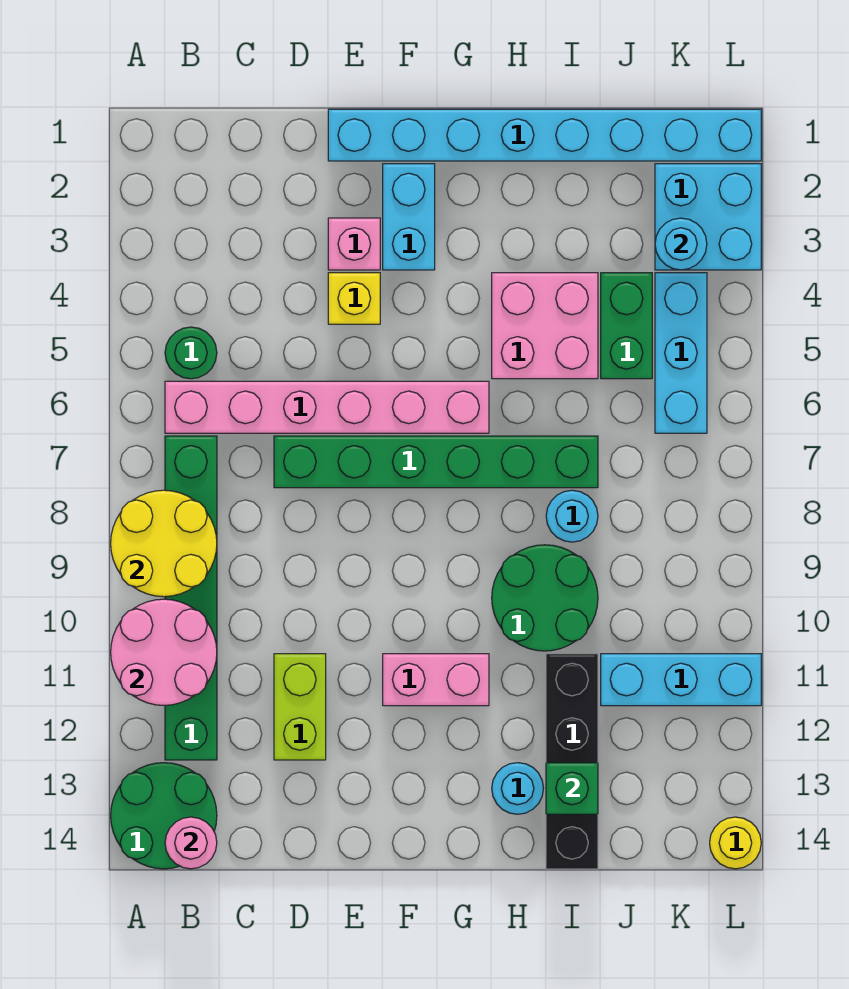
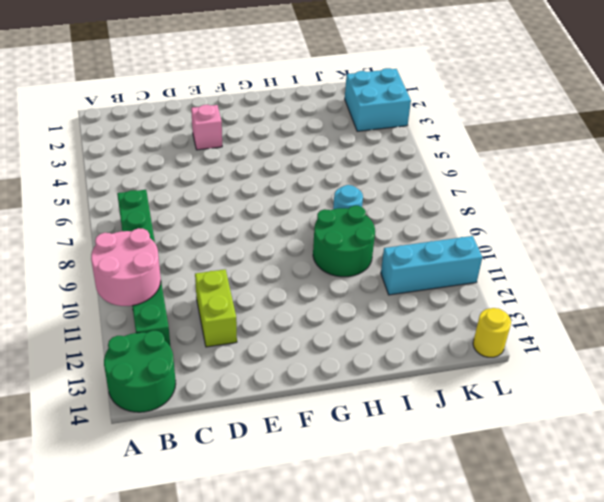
none -> green round brick B5 level 1
none -> pink brick B6:G6 level 1
none -> green brick D7:I7 level 1

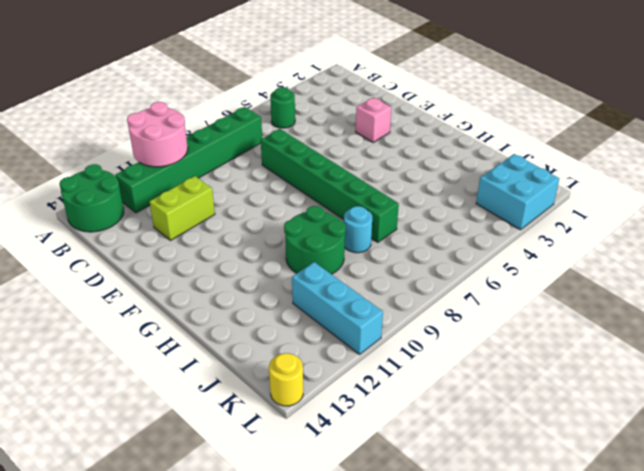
none -> pink brick B6:G6 level 1
none -> cyan brick E1:L1 level 1
none -> yellow brick E4 level 1

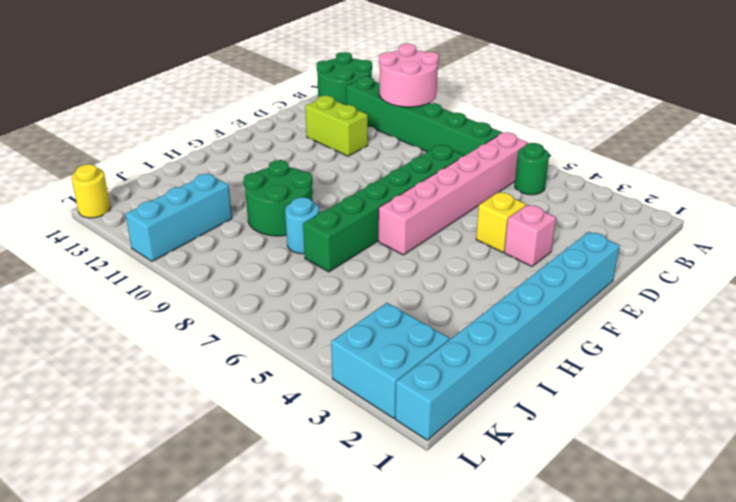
none -> cyan brick F2:F3 level 1
none -> pink brick F11:G11 level 1
none -> pink brick H4:I5 level 1

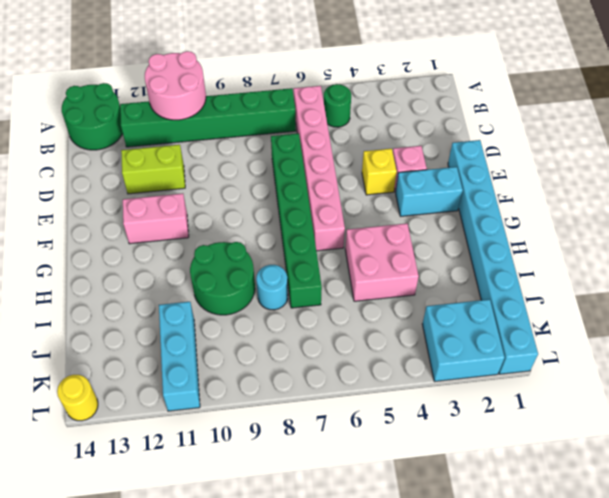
pink brick F11:F12 level 1 -> pink brick F11:G11 level 1
none -> cyan round brick H13 level 1
none -> black brick I11:I14 level 1
none -> green brick J4:J5 level 1

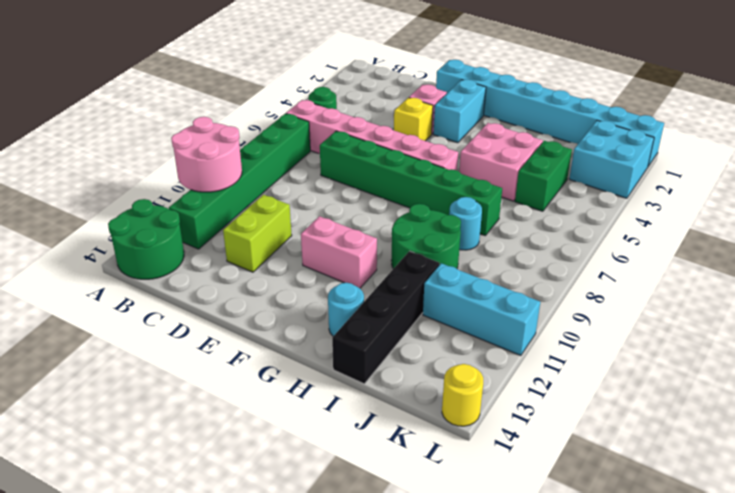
none -> cyan brick K4:K6 level 1
none -> yellow round brick A8:B9 level 2
none -> pink round brick B14 level 2

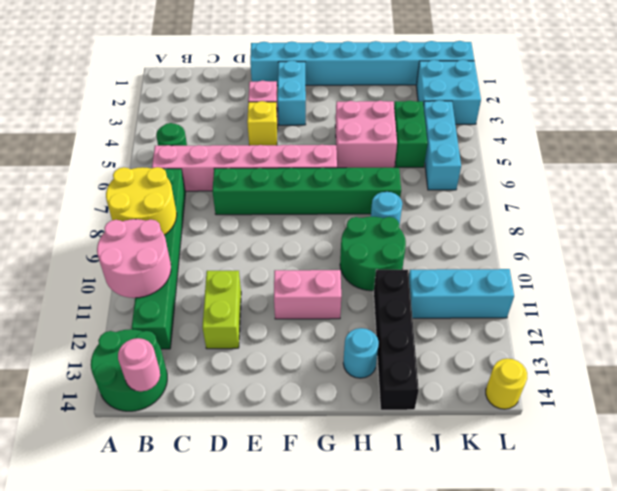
none -> green brick I13 level 2
none -> cyan round brick K3 level 2

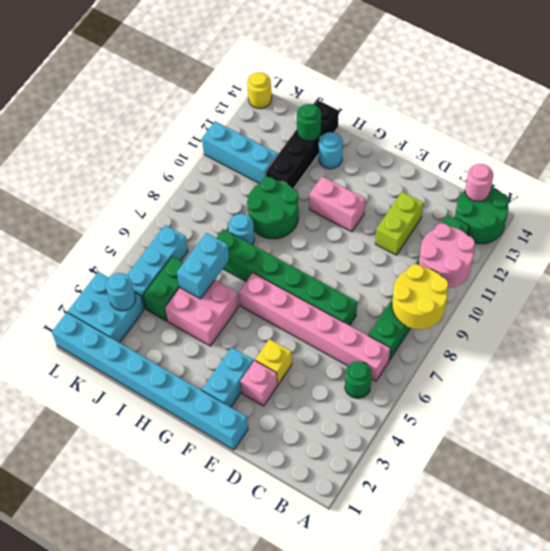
cyan brick I5:I6 level 2 -> none
green round brick I13 level 2 -> green brick I13 level 2

